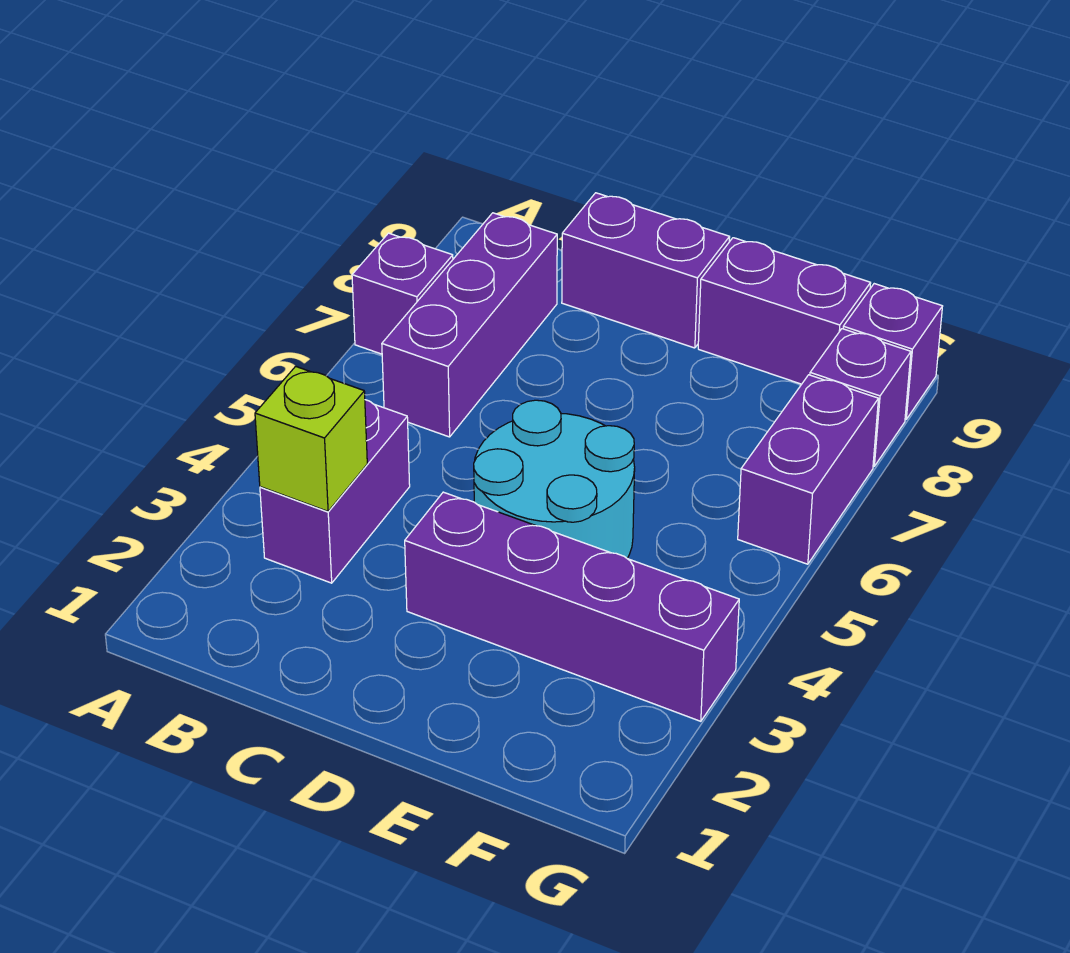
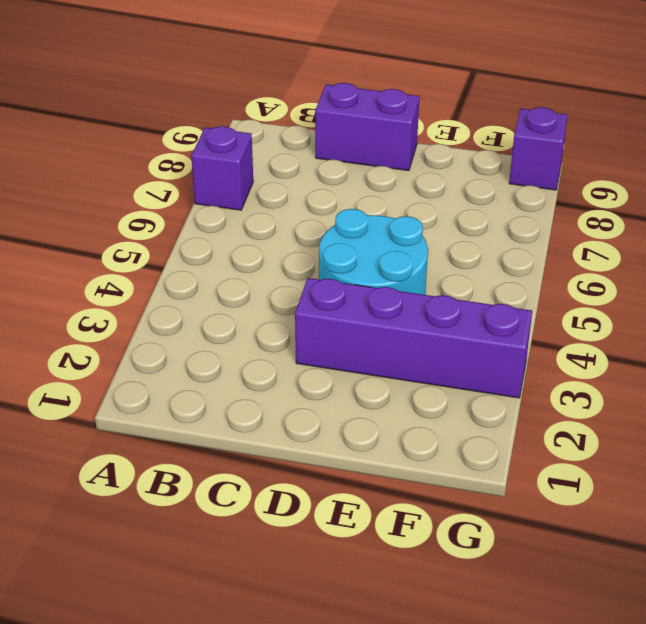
none -> purple brick B3:B4 level 1
none -> purple brick B6:B8 level 1

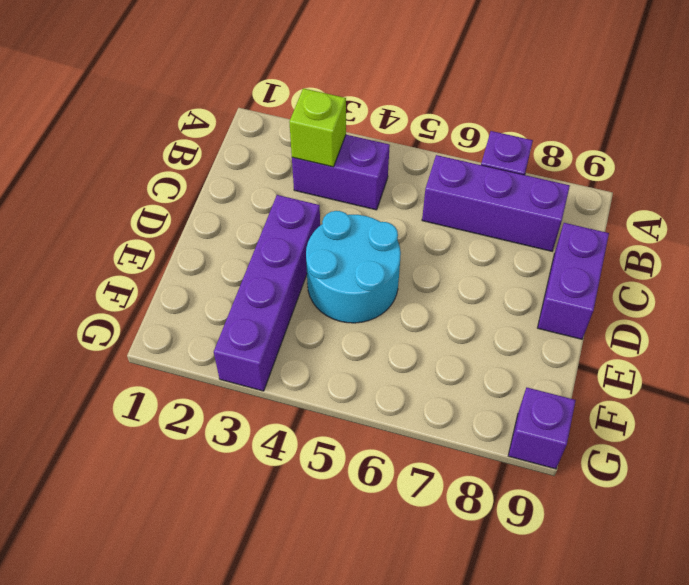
none -> purple brick E9:F9 level 1
none -> purple brick G6:G7 level 1

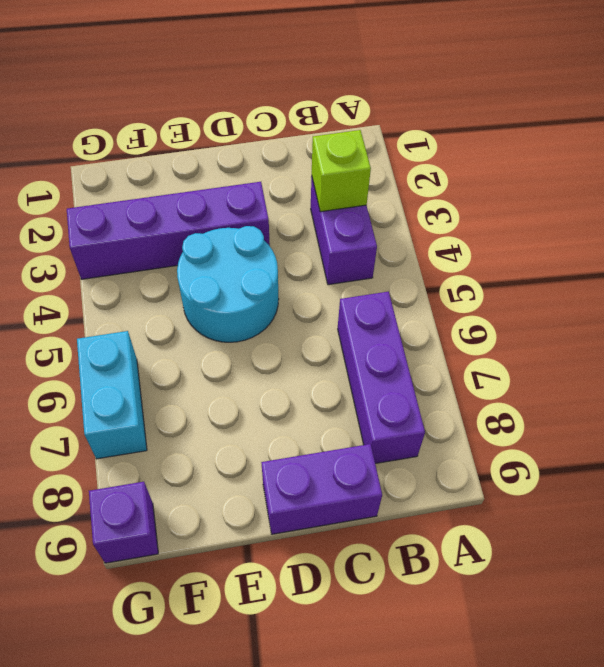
cyan brick G6:G7 level 1 -> purple brick G6:G7 level 1
none -> purple brick A7 level 1
none -> purple brick E9:F9 level 1

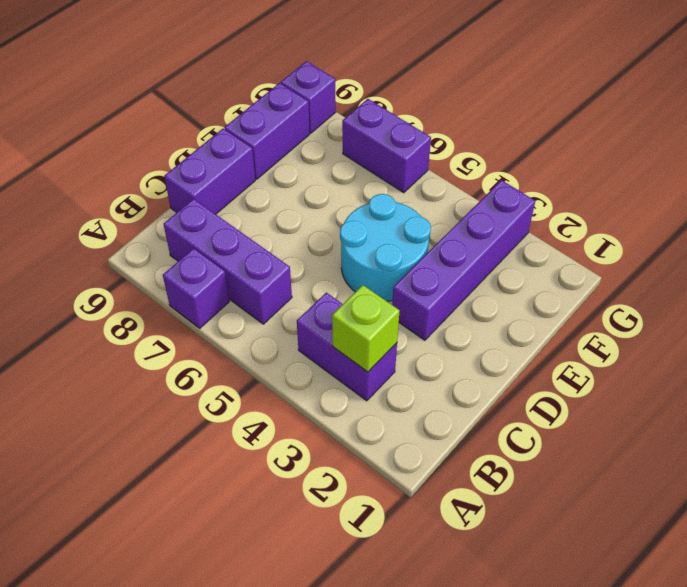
none -> purple brick G8 level 1

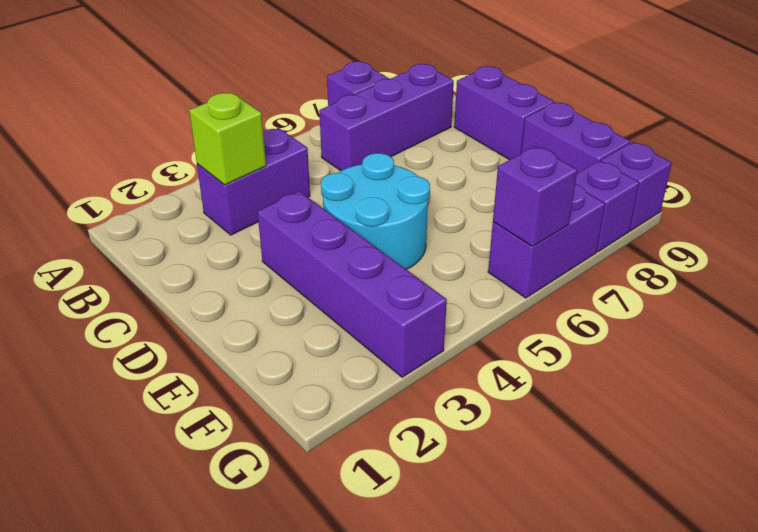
purple brick G6 level 2 -> none

